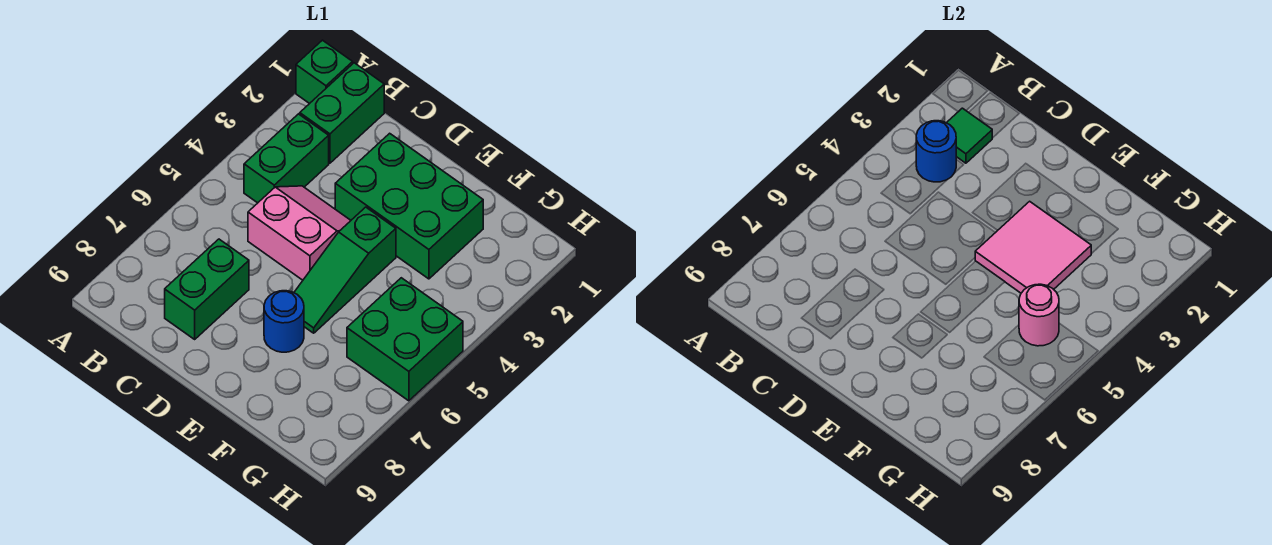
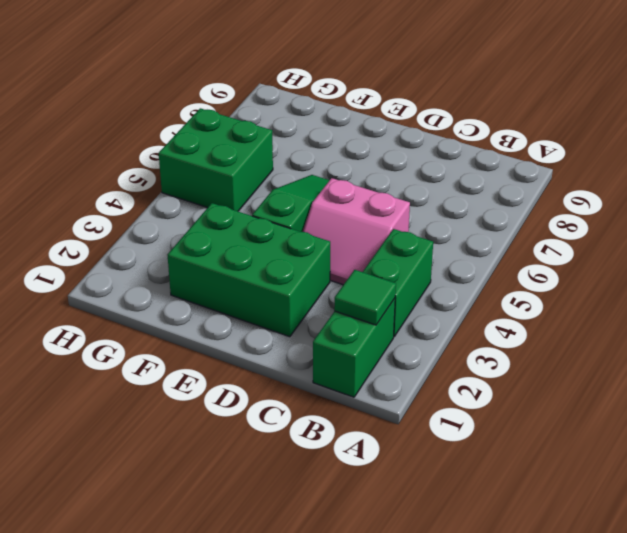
none -> green brick A1 level 1
none -> green brick C7:C8 level 1
none -> blue round brick E7 level 1

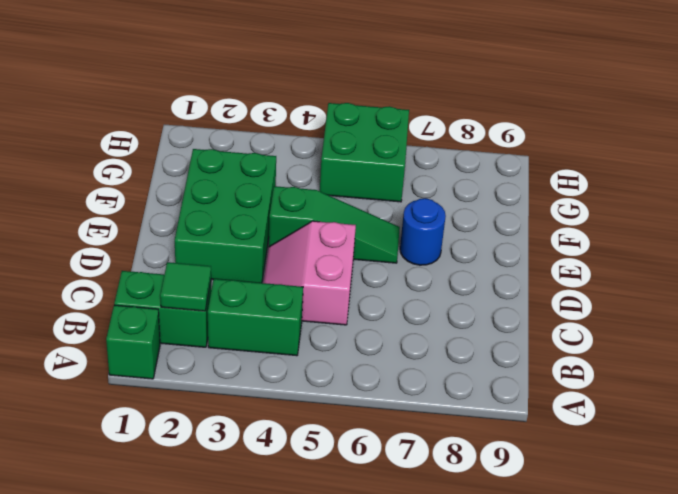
none -> green brick C7:C8 level 1
none -> blue round brick B3 level 2
none -> pink tile E3:F4 level 2

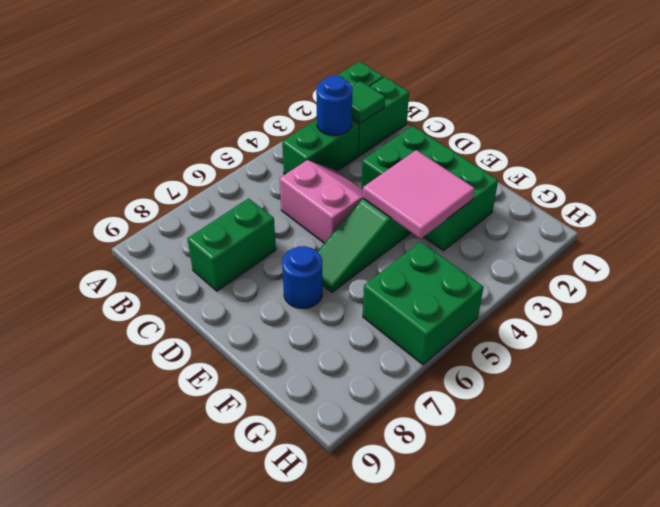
none -> pink round brick G5 level 2

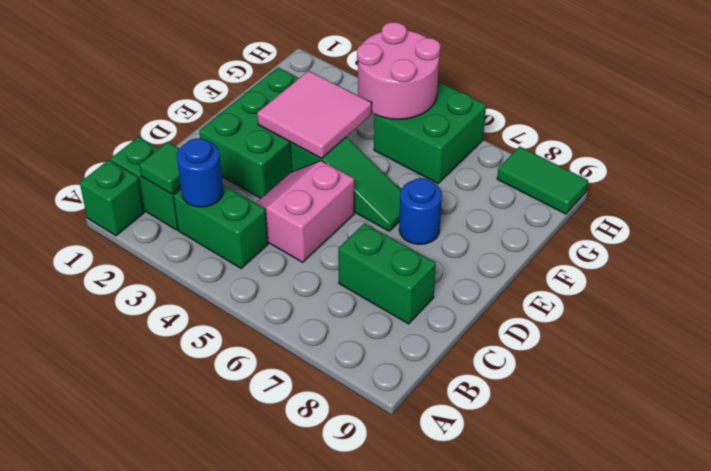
pink round brick G4:H5 level 2 -> pink round brick G5 level 2
green tile H8:H9 level 1 -> none

